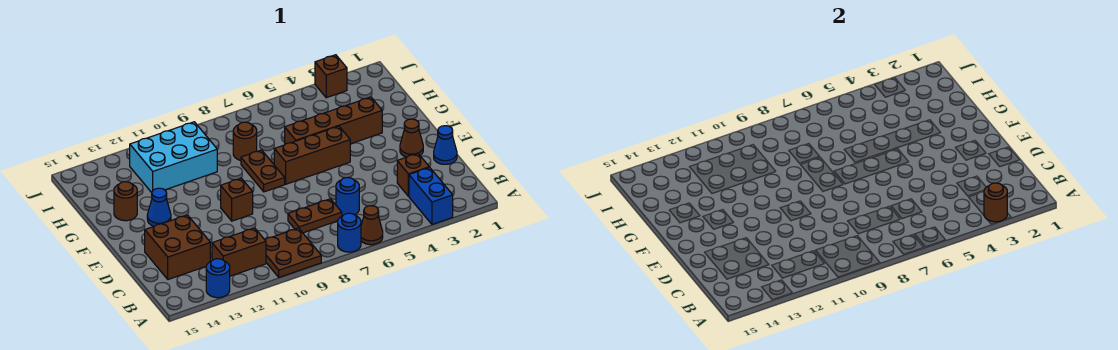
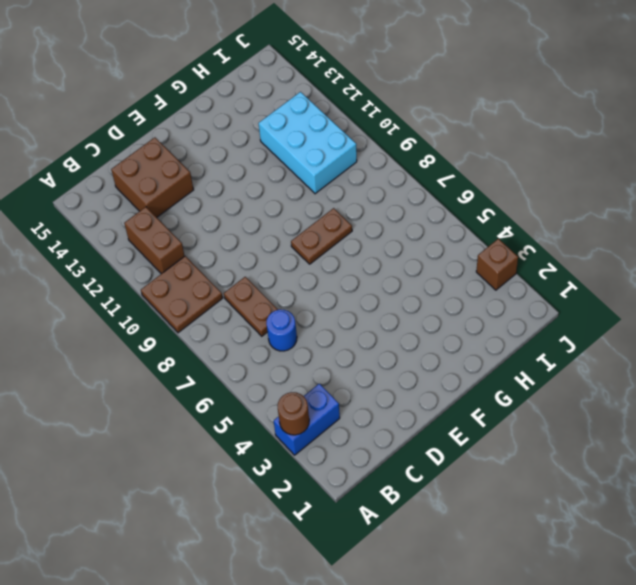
none -> brown cone A6 level 1
none -> blue round brick A7 level 1
none -> blue round brick A13 level 1

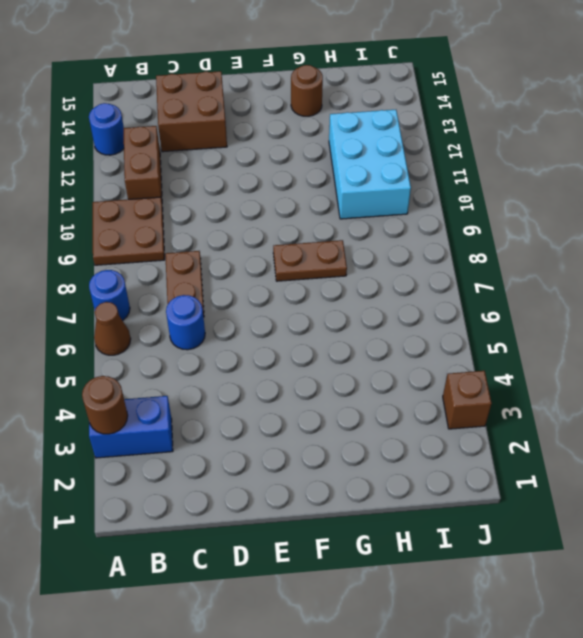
none -> brown brick C3 level 1
none -> blue cone D1 level 1
none -> brown cone E2 level 1

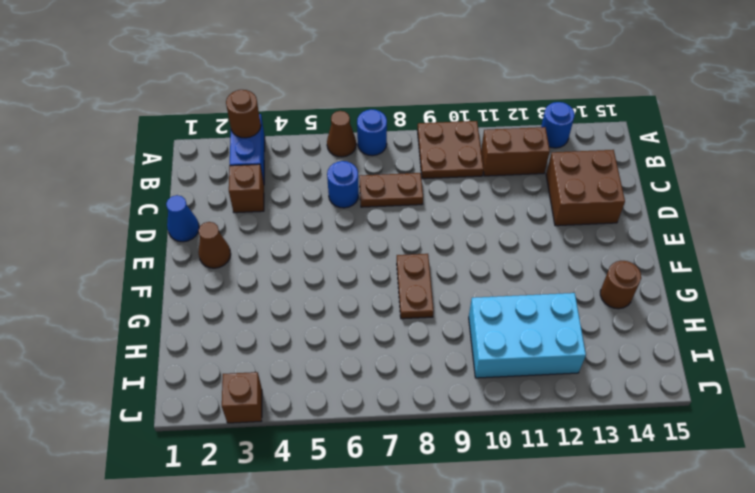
none -> brown brick E10 level 1
none -> brown brick F5:F7 level 1
none -> blue cone F13 level 1

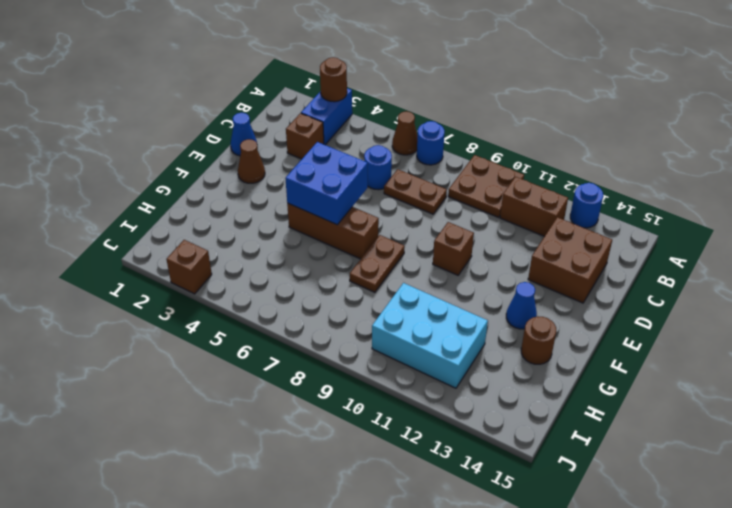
blue brick E5:F6 level 2 -> none
none -> brown brick G3:G6 level 1
none -> brown round brick H8 level 1

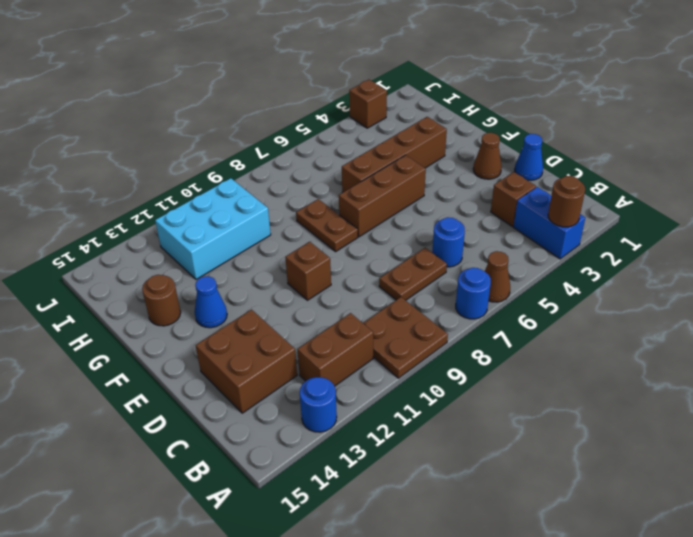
none -> brown round brick H8 level 1

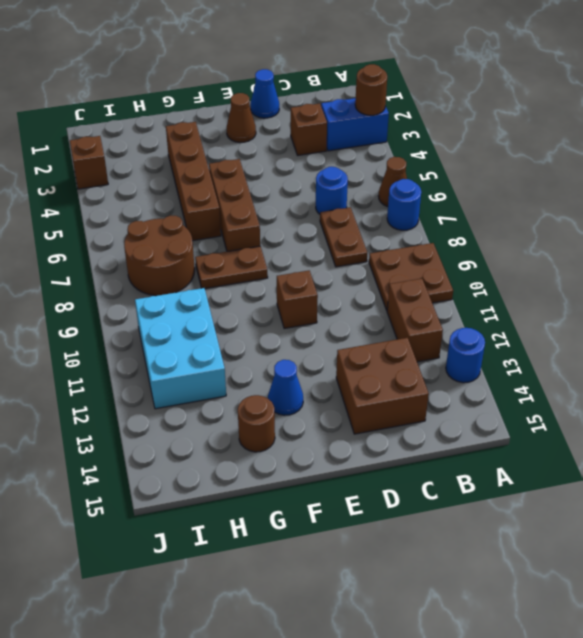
brown round brick H7:I8 level 1 -> brown round brick H8 level 1

